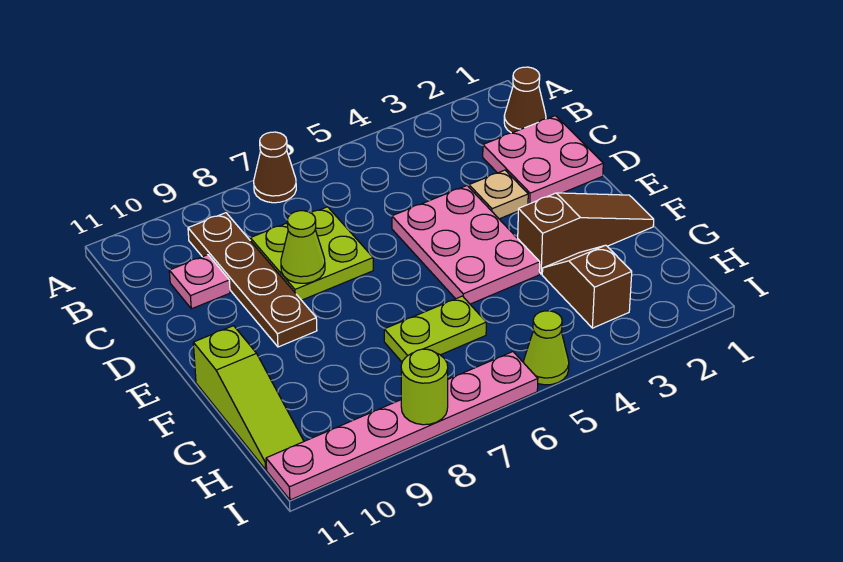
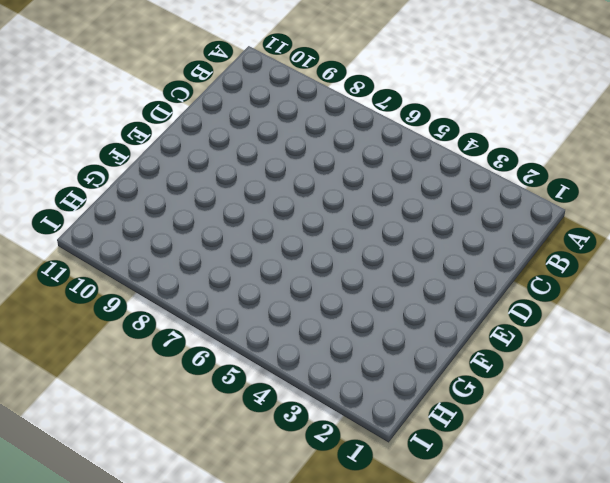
none -> brown cone A7 level 1
none -> brown cone B1 level 1
none -> brown plate B9:E9 level 1

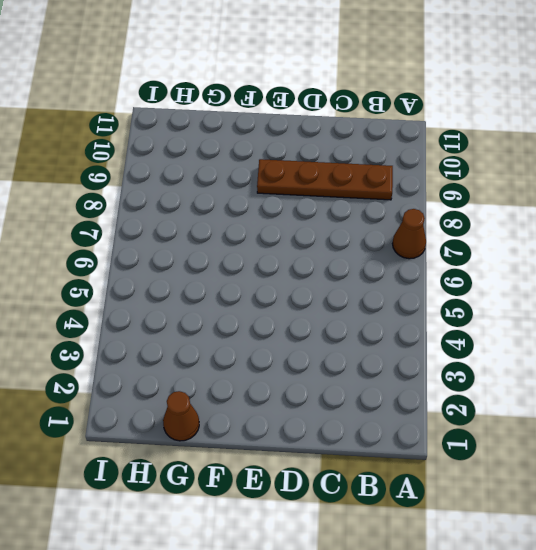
brown cone G1 level 1 -> brown cone B1 level 1
none -> pink plate C1:D2 level 1
none -> lime plate C7:D8 level 1
none -> pink plate C10 level 1

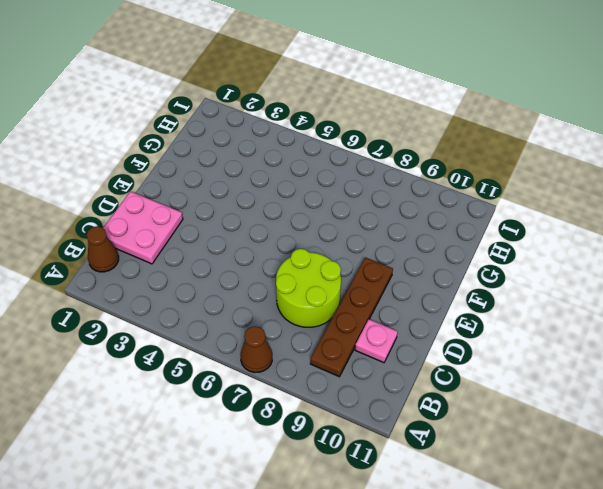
lime round brick C7:D8 level 1 -> lime plate C7:D8 level 1
none -> tan plate D3 level 1
none -> pink plate D4:F5 level 1
none -> brown slope F1:F3 level 1 top 3

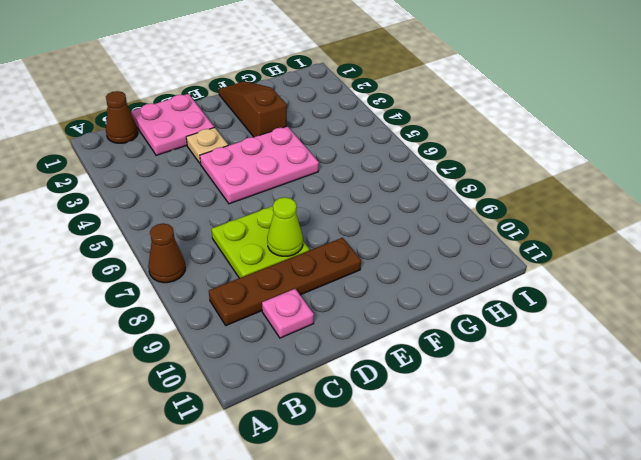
none -> lime slope F11:H11 level 1 top F
none -> brown slope G3:H3 level 1 top H
none -> lime plate G6:G7 level 1

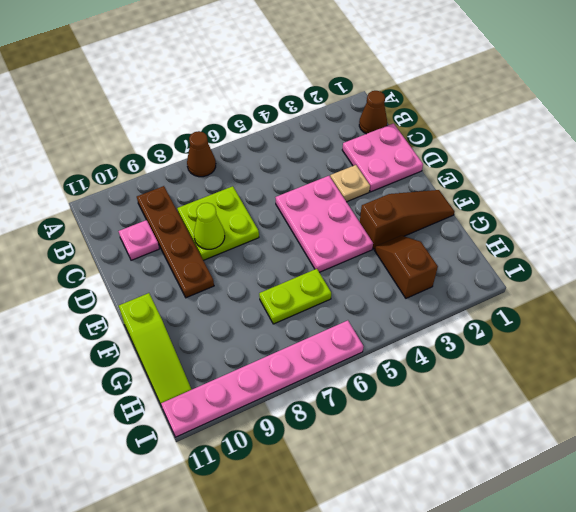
none -> lime cone I5 level 1
none -> lime round brick I8 level 2

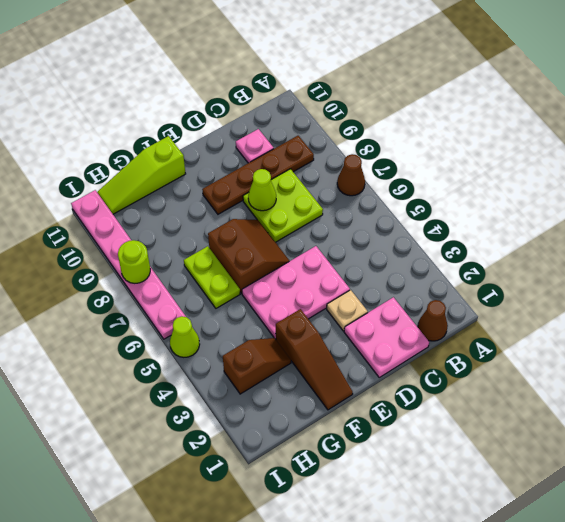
brown slope E6:F7 level 1 top F -> none

